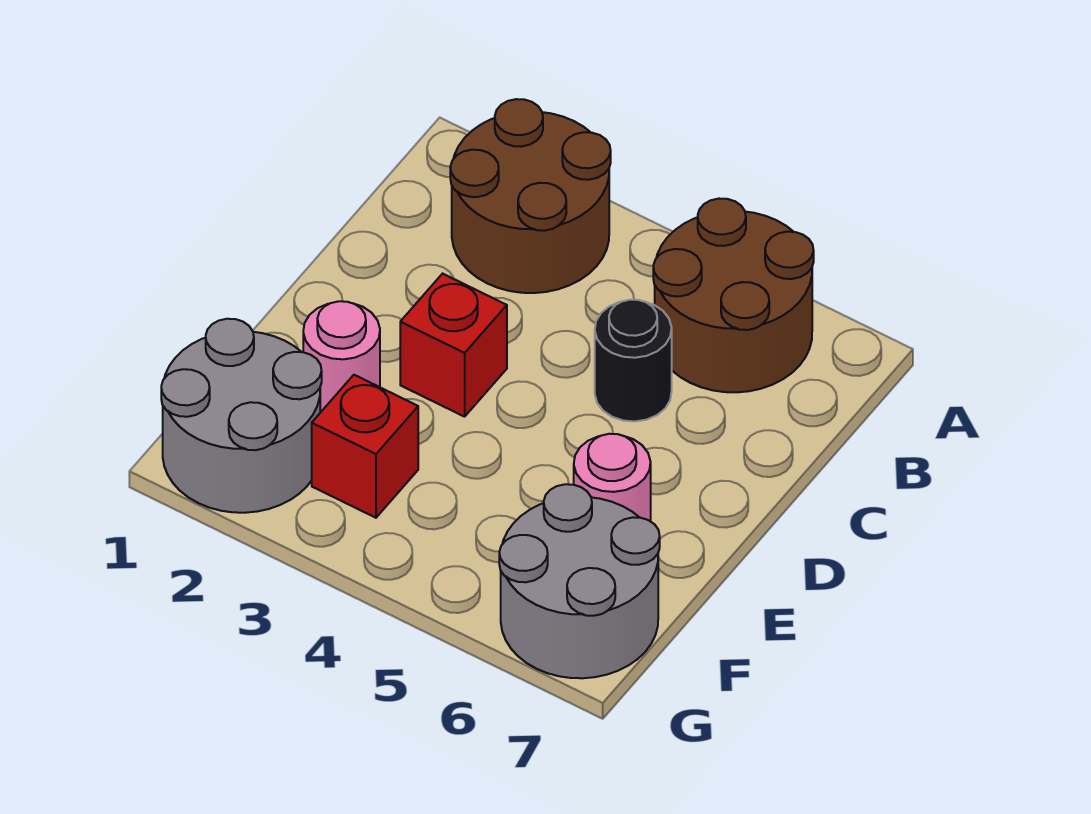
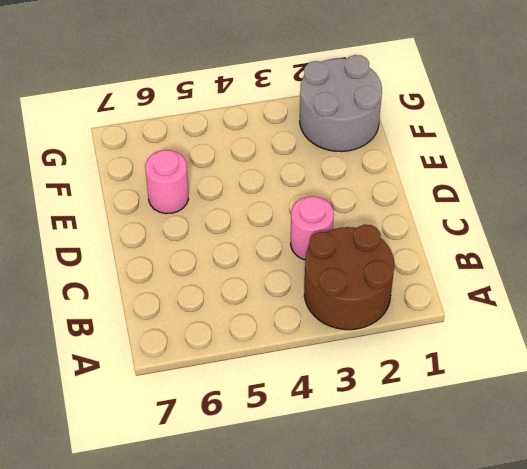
pink round brick C3 level 1 -> pink round brick E2 level 1
none -> brown round brick A5:B6 level 1
none -> black round brick C5 level 1

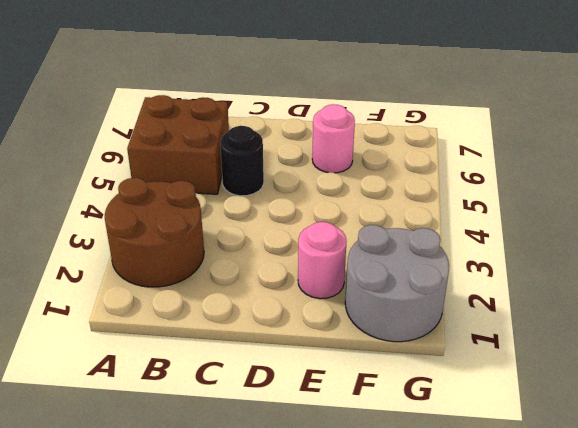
brown brick A5:B6 level 1 -> brown round brick A5:B6 level 1
none -> red brick D3 level 1
none -> red brick F3 level 1

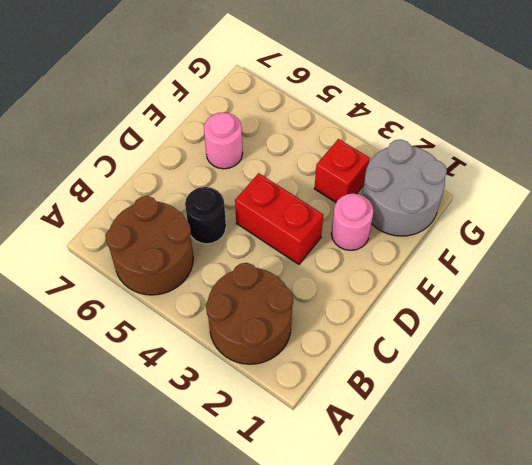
red brick D3:D4 level 1 -> red brick D3 level 1
none -> grey round brick F6:G7 level 1

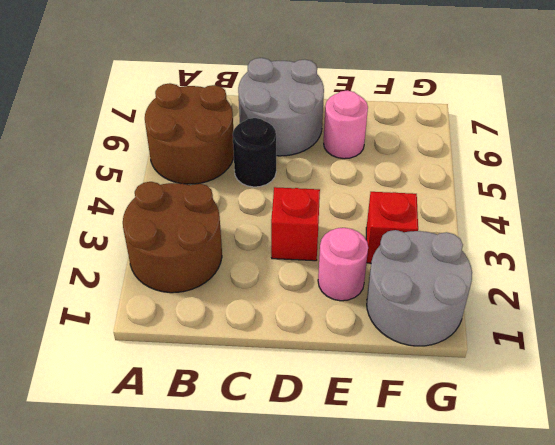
grey round brick C6:D7 level 1 -> grey round brick F6:G7 level 1

